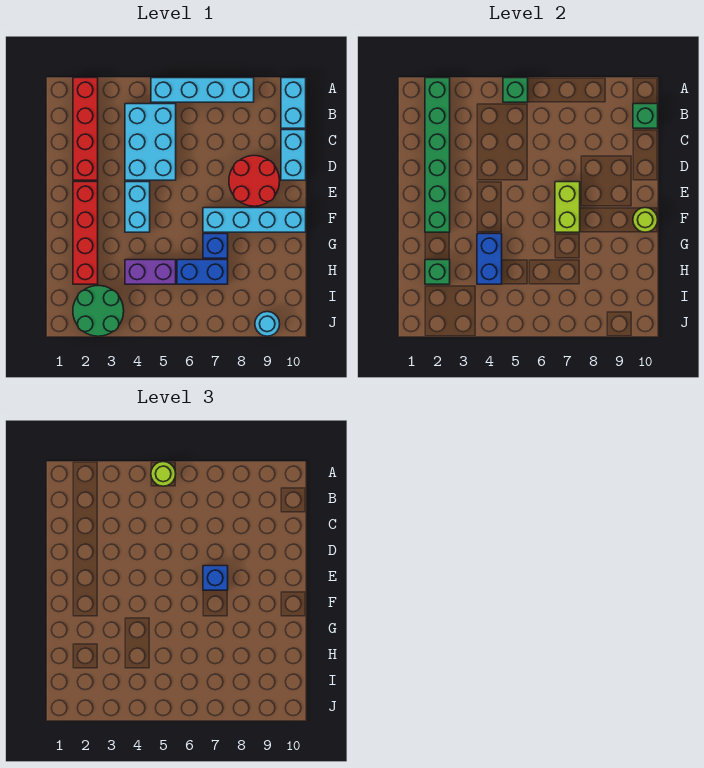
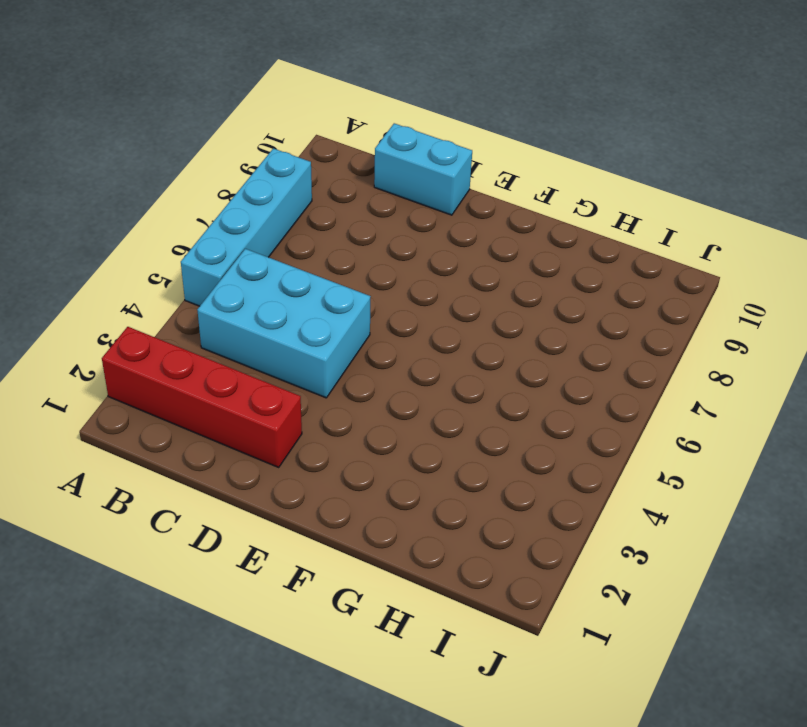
none -> cyan brick A10:B10 level 1
none -> red round brick D8:E9 level 1
none -> red brick E2:H2 level 1

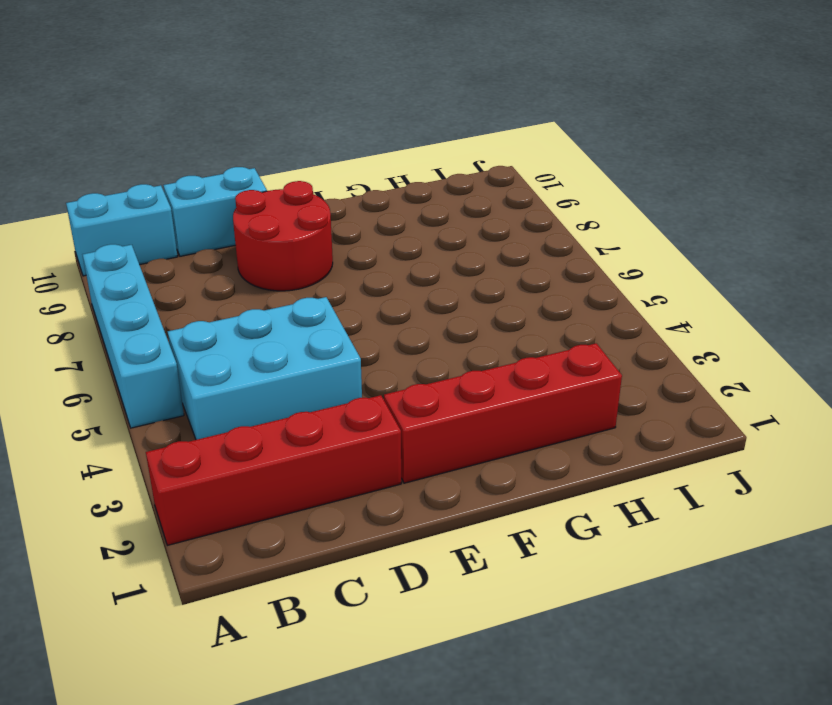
none -> cyan brick E4:F4 level 1
none -> cyan brick F7:F10 level 1
none -> blue brick G7 level 1

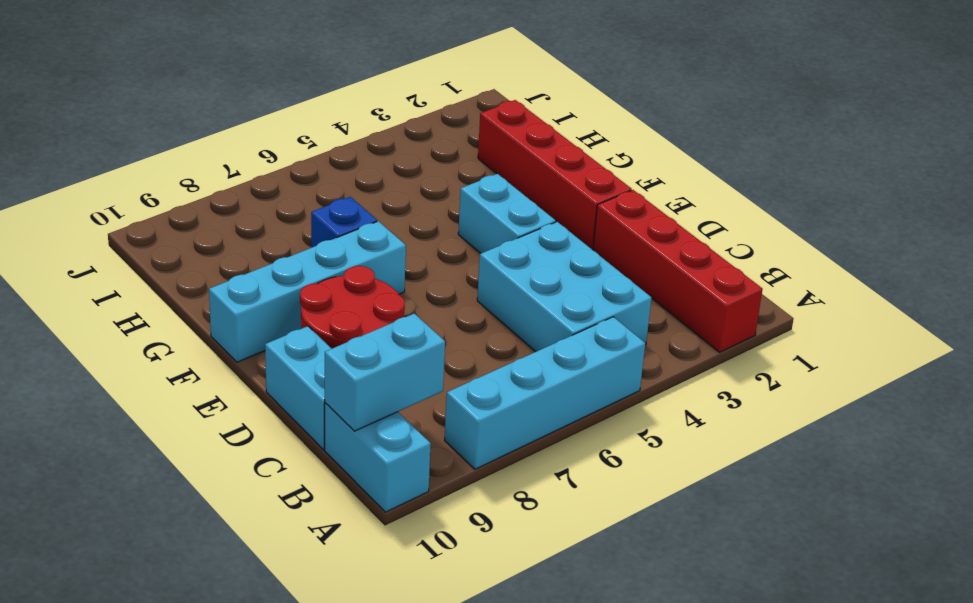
cyan brick B9:B10 level 2 -> green brick B10 level 2
none -> purple brick H4:H5 level 1
none -> blue brick H6:H7 level 1
none -> green round brick I2:J3 level 1

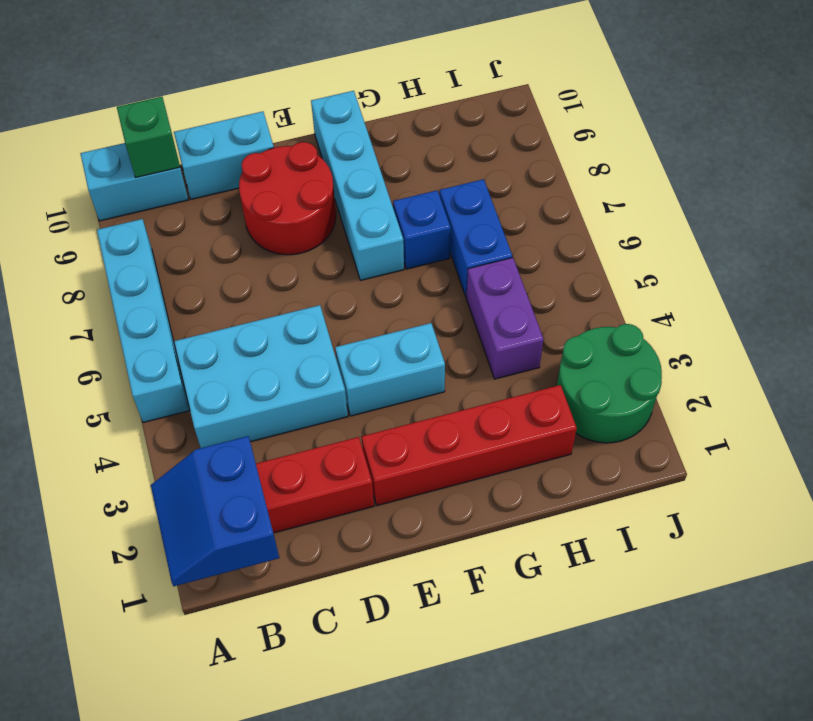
blue slope A1:B2 level 2 top B -> green brick A2:F2 level 2
none -> cyan round brick J9 level 1
none -> green brick A5 level 2
none -> lime brick E7:F7 level 2

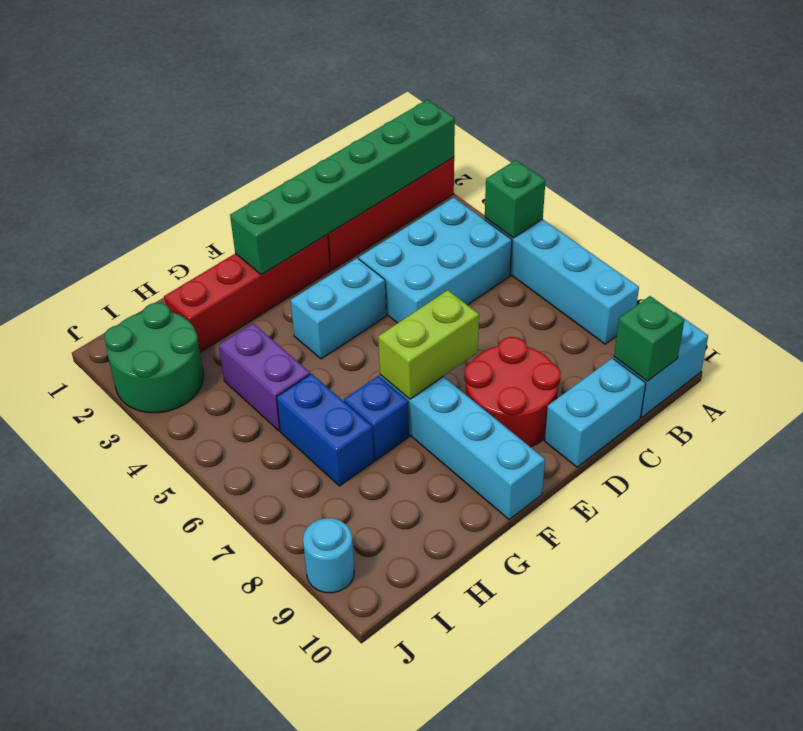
none -> lime round brick F10 level 2
none -> blue brick G4:H4 level 2
none -> green brick H2 level 2

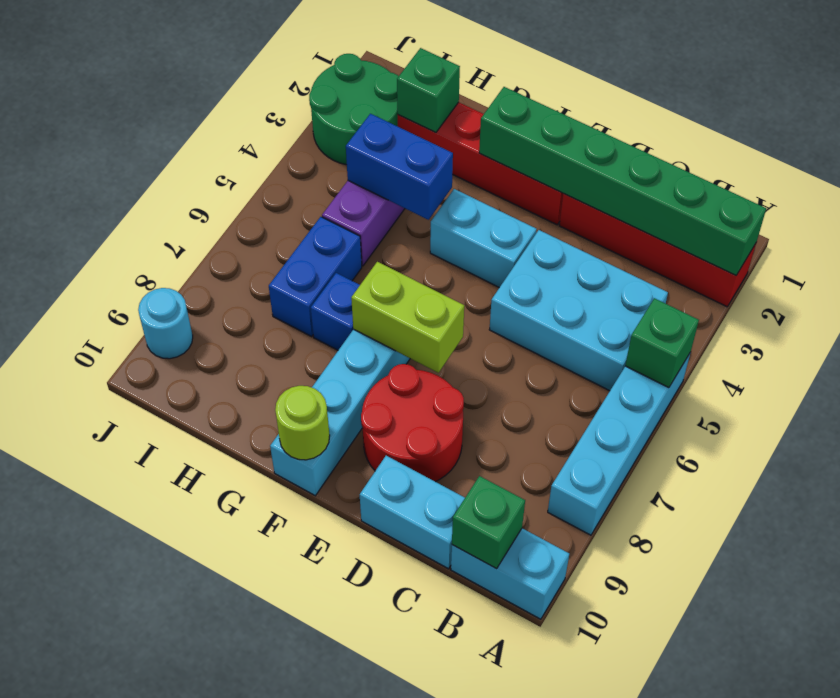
none -> lime round brick A5 level 3
none -> blue brick E7 level 3

